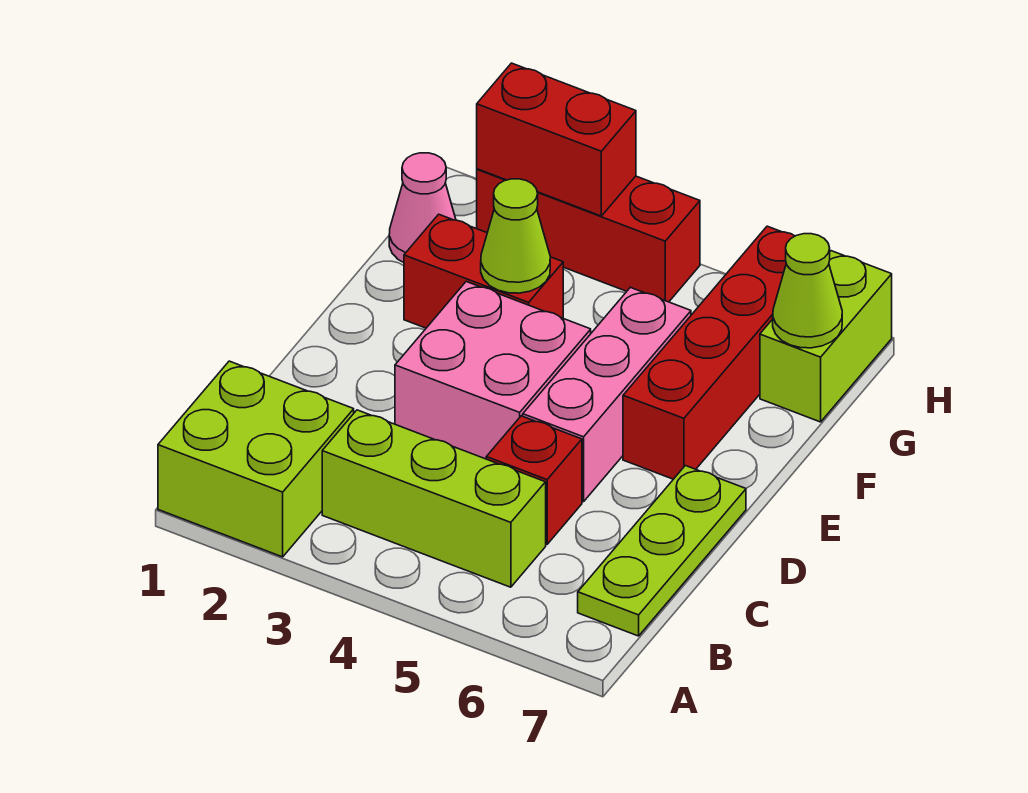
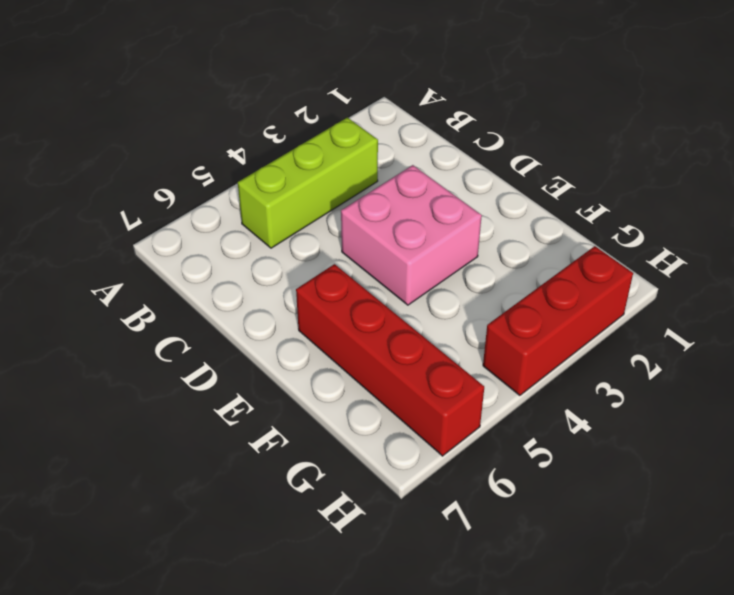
none -> lime brick A1:B2 level 1
none -> lime plate B7:D7 level 1
none -> red brick C5 level 1

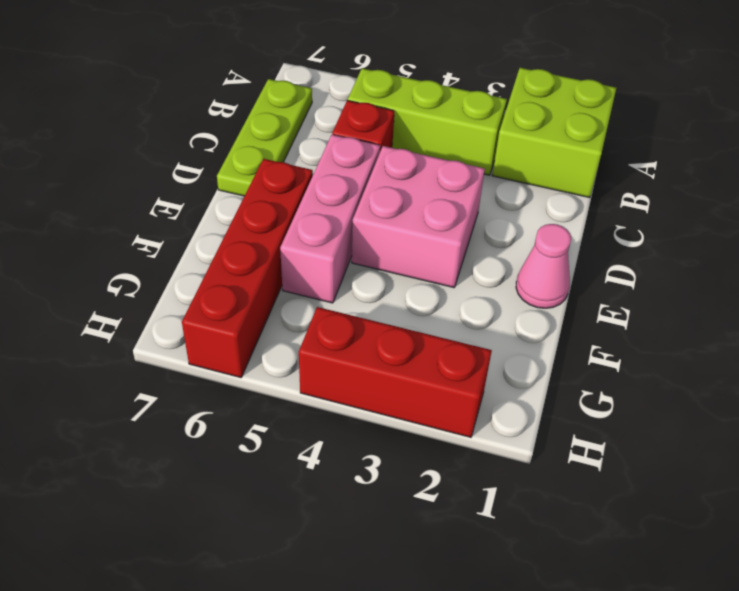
pink cone E1 level 1 -> pink cone G1 level 1
none -> red brick F2:F3 level 1
none -> lime brick G7:H7 level 1
none -> lime cone F3 level 2

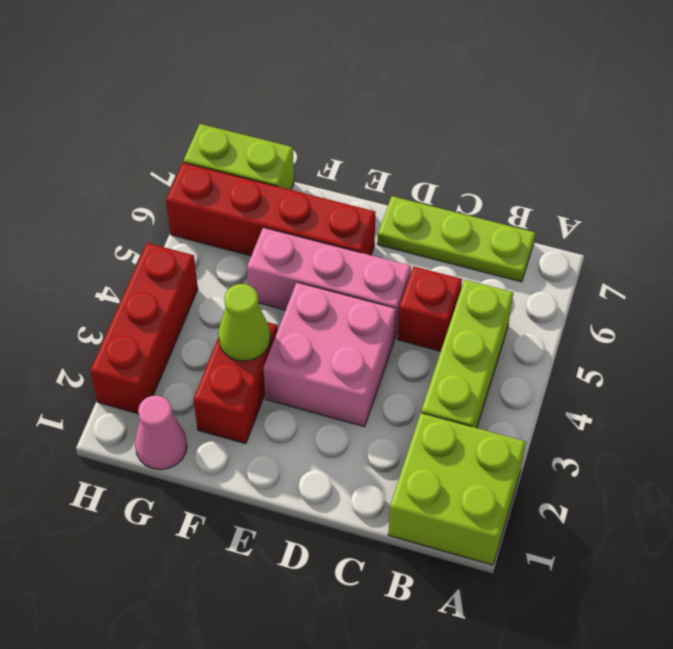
none -> lime cone G7 level 2
none -> red brick H2:H3 level 2

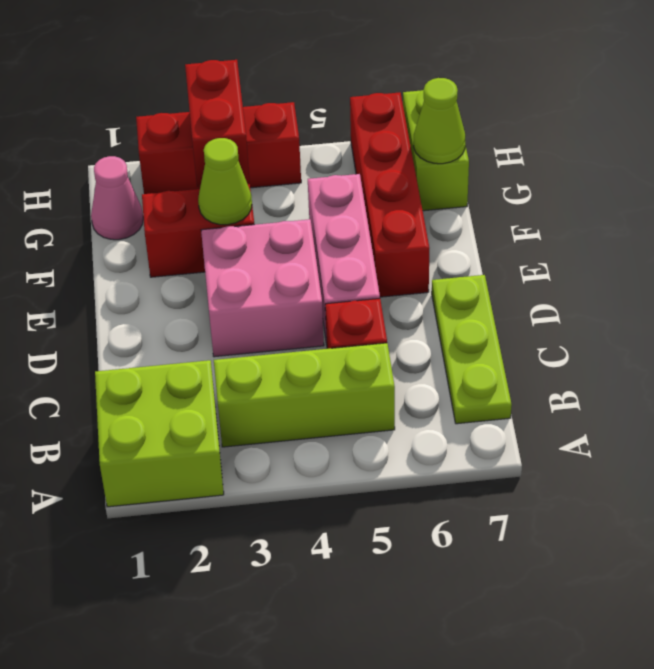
red brick G3:H3 level 2 -> red brick H2:H3 level 2

